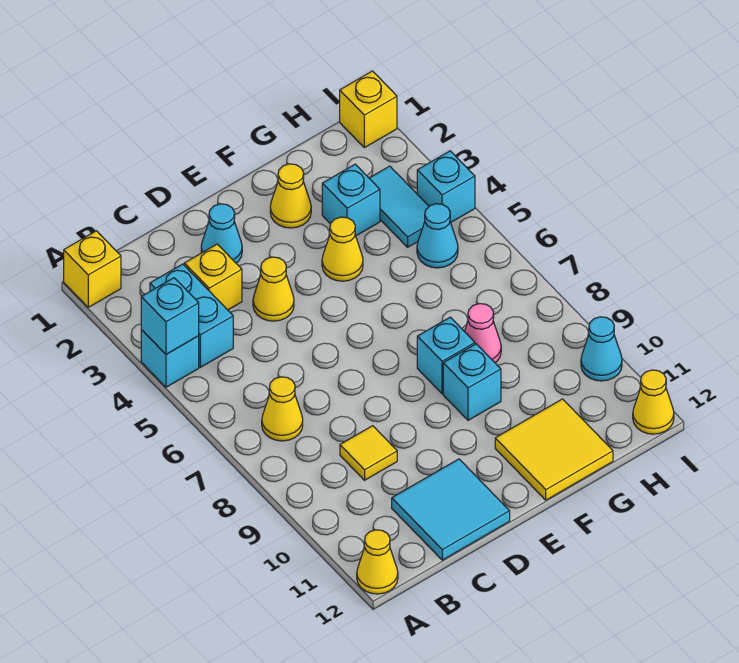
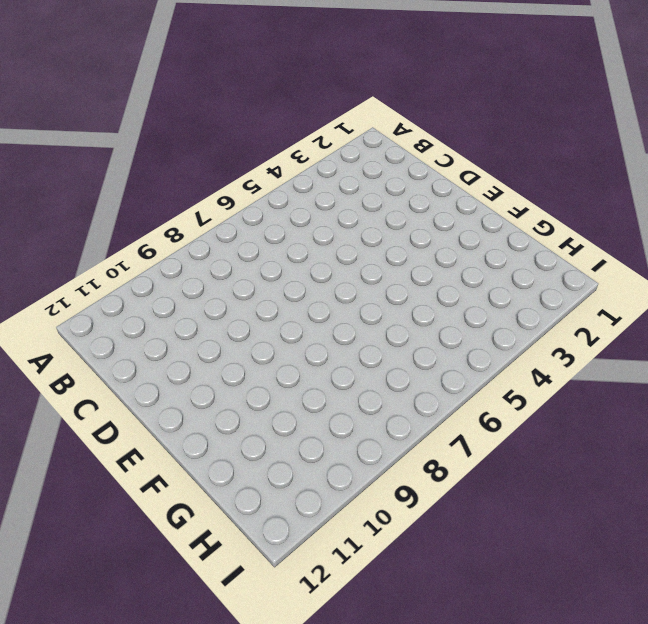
none -> yellow brick A1 level 1
none -> cyan brick A4 level 1
none -> yellow cone A12 level 1

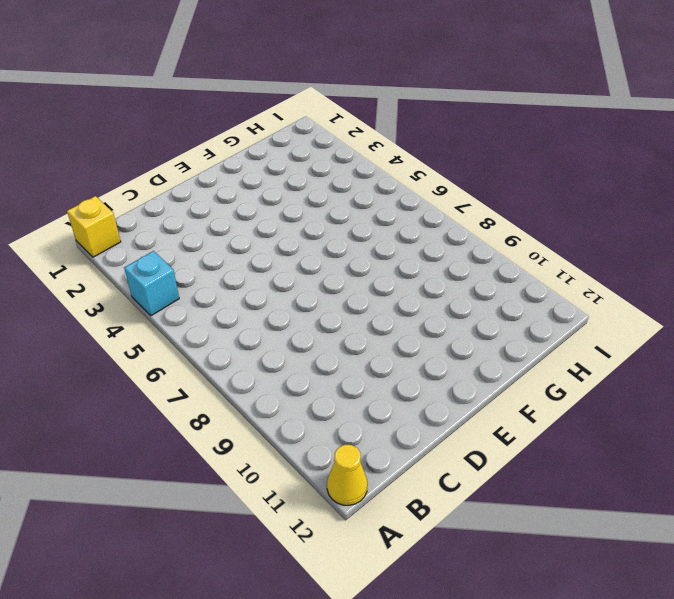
none -> cyan brick B3:B4 level 1
none -> yellow cone B7 level 1
none -> yellow brick C3 level 1

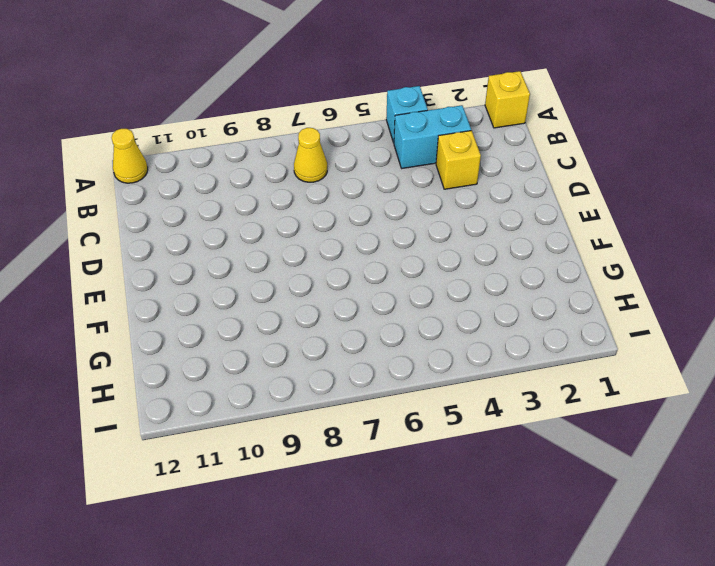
none -> yellow tile C9 level 1
none -> cyan tile C11:D12 level 1
none -> cyan cone D2 level 1

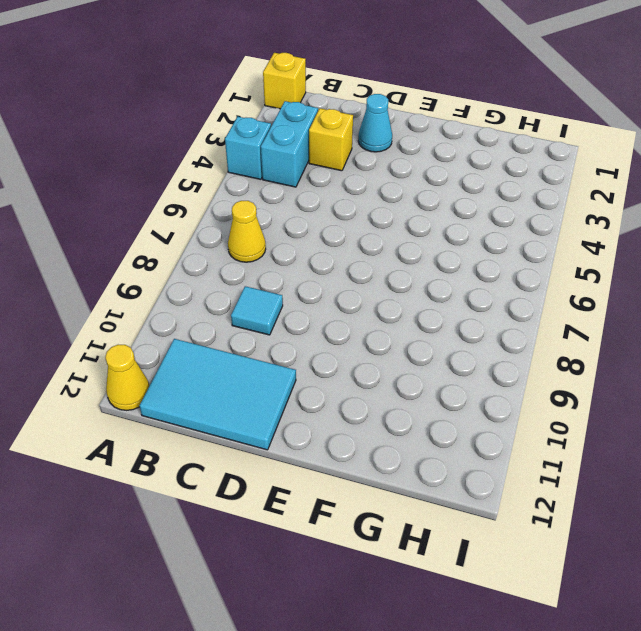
cyan tile B11:D12 level 1 -> cyan tile C11:D12 level 1
cyan tile C9 level 1 -> yellow tile C9 level 1
none -> yellow cone D4 level 1
none -> yellow cone F2 level 1
none -> yellow cone F4 level 1

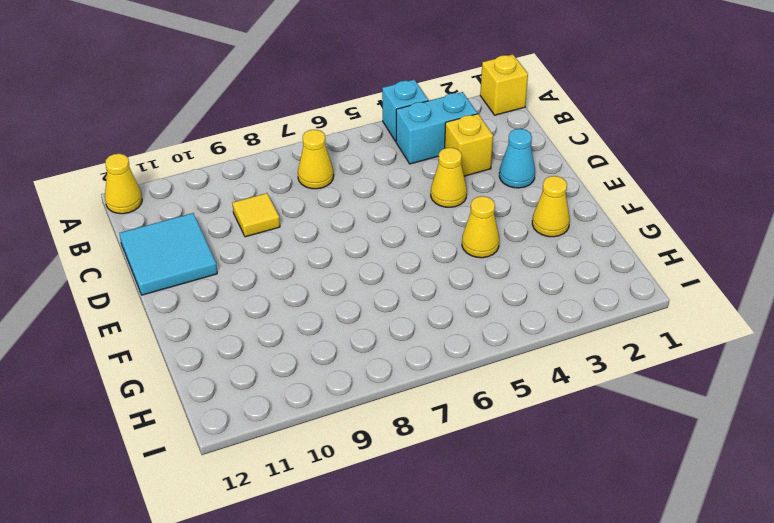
none -> cyan brick F8 level 1
none -> cyan brick F9 level 1
none -> yellow tile F11:G12 level 1

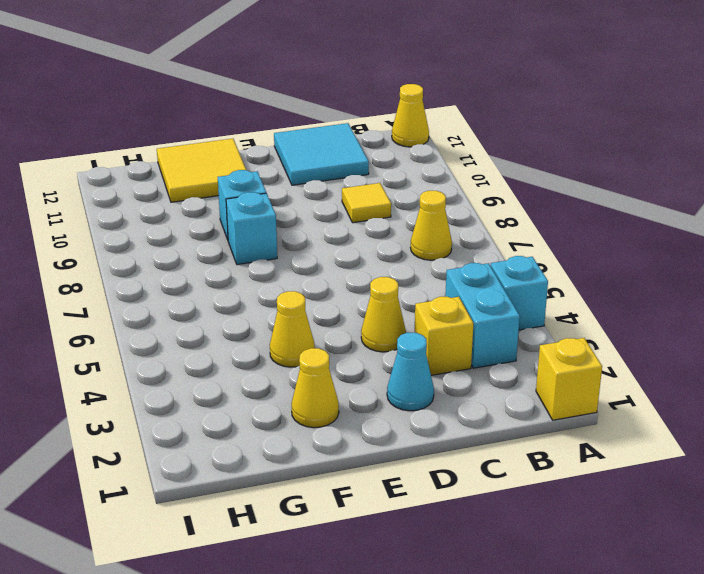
none -> cyan brick G3 level 1
none -> pink cone G8 level 1
none -> cyan tile H3:H4 level 1

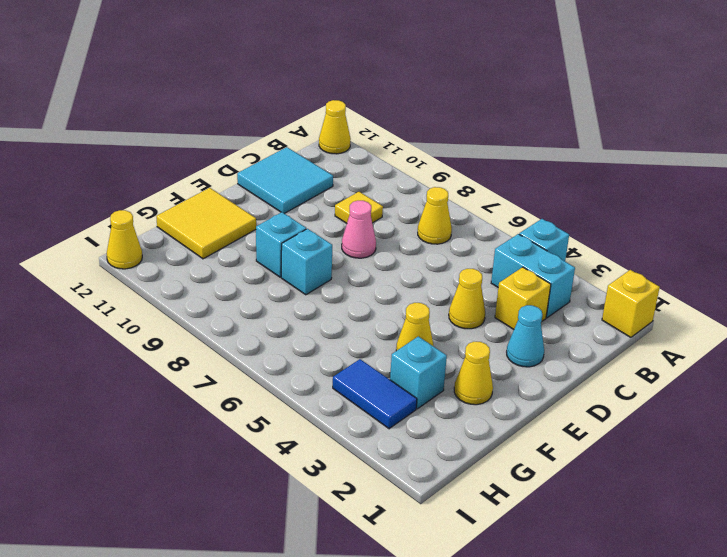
pink cone D8 level 1 -> pink cone G8 level 1
blue tile H3:H4 level 1 -> cyan tile H3:H4 level 1
none -> cyan cone H5 level 1
none -> yellow brick I1 level 1
none -> cyan brick I4 level 1

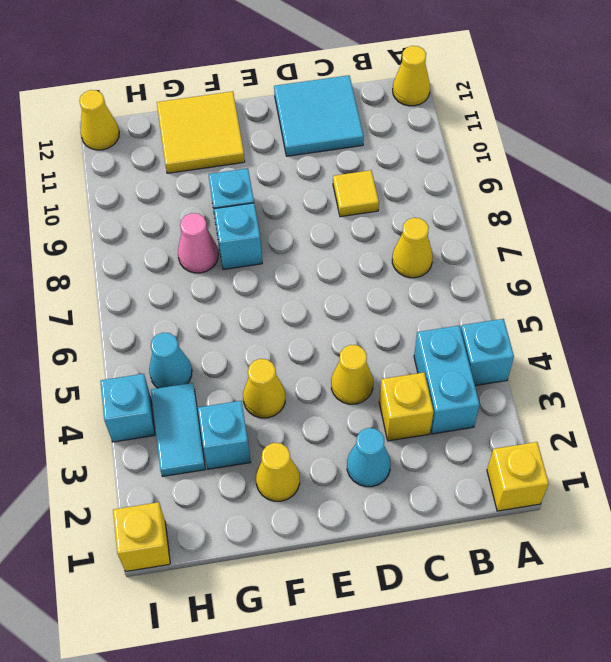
none -> cyan cone I10 level 1
none -> cyan brick A4 level 2

